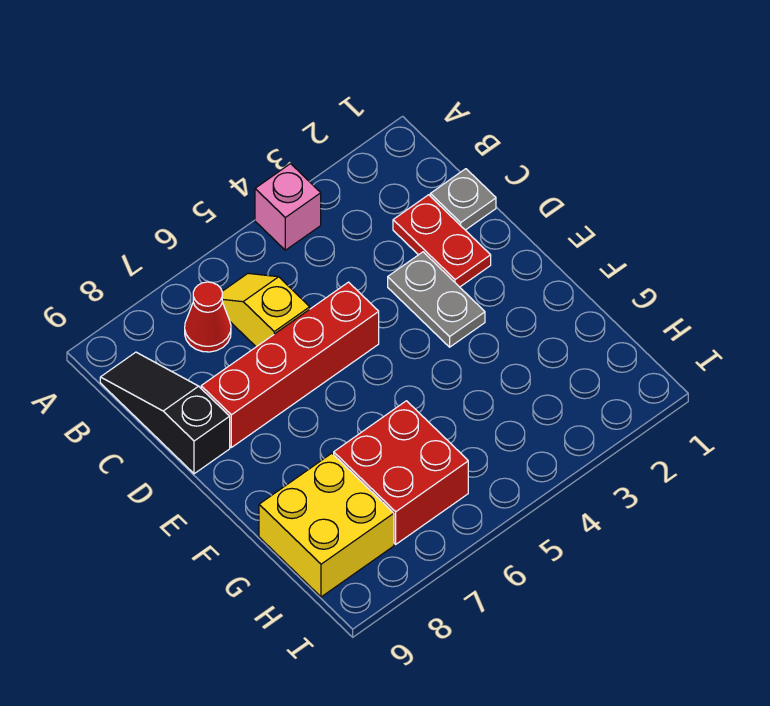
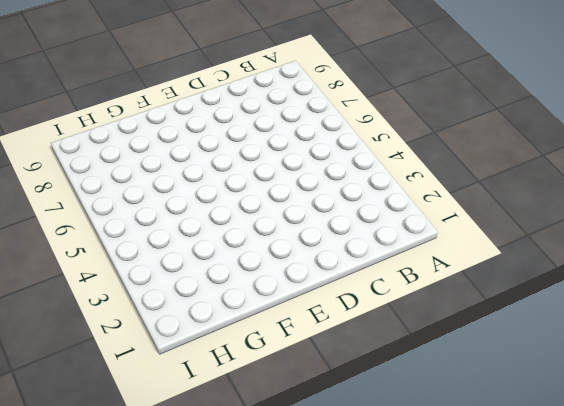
none -> pink brick A4 level 1
none -> yellow slope B6:C6 level 1 top C

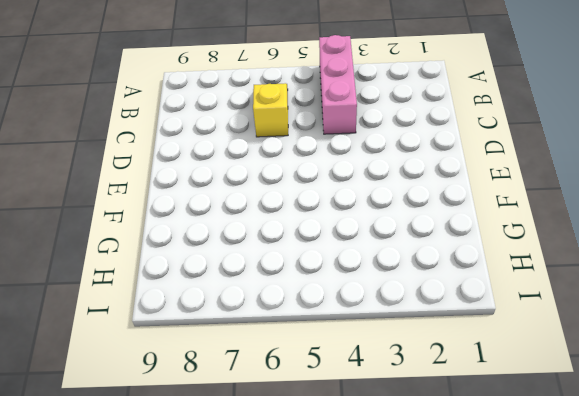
pink brick A4:C4 level 1 -> pink brick A4 level 1
none -> red cone B7 level 1
none -> black slope B9:D9 level 1 top D

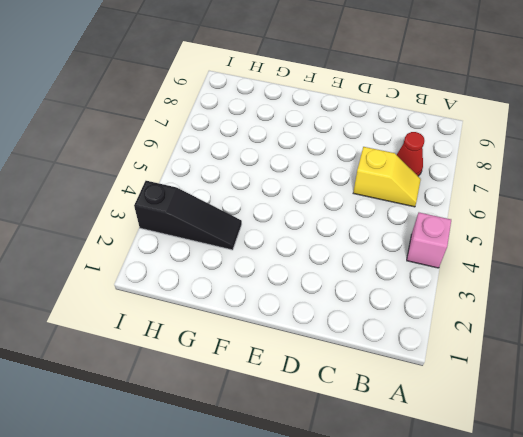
black slope G3:I3 level 1 top I -> black slope B9:D9 level 1 top D
none -> grey plate C1 level 1
none -> red plate C2:D2 level 1

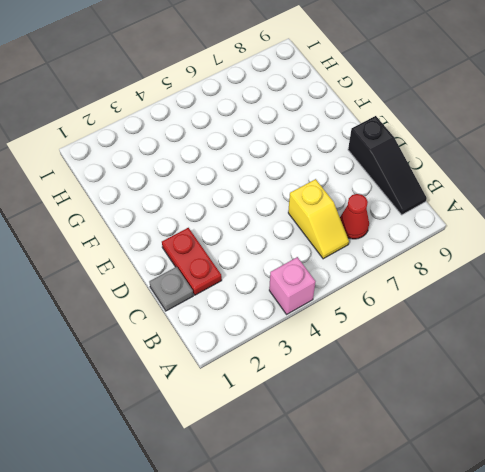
none -> grey plate D3:E3 level 1
none -> red brick D5:D8 level 1

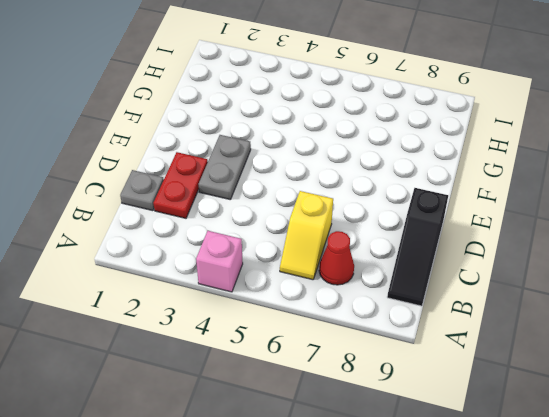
none -> red brick D5:D8 level 1
none -> red brick G6:H7 level 1

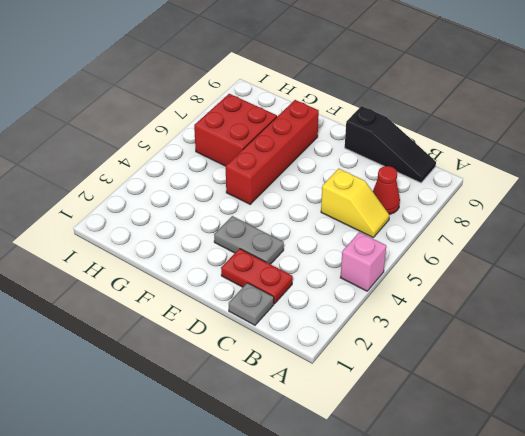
red brick F5:F8 level 1 -> red brick D5:D8 level 1
none -> yellow brick G8:H9 level 1

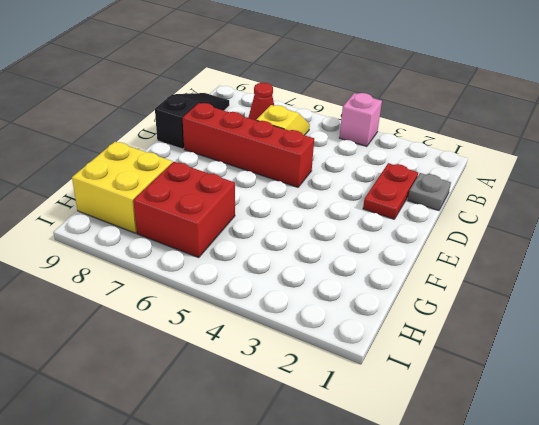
none -> grey plate D3:E3 level 1

